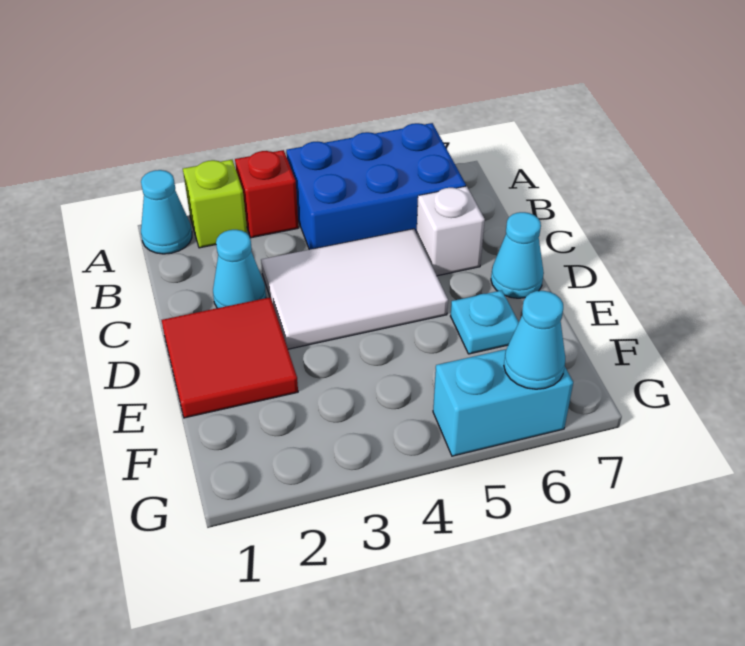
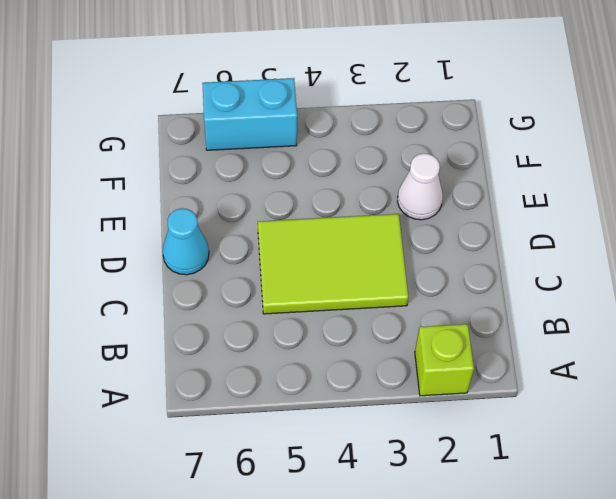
lime tile C3:D5 level 1 -> white tile C3:D5 level 1
white cone E2 level 1 -> red tile D1:E2 level 1
none -> cyan cone A1 level 1
none -> red brick A3 level 1
none -> blue brick A4:B6 level 1

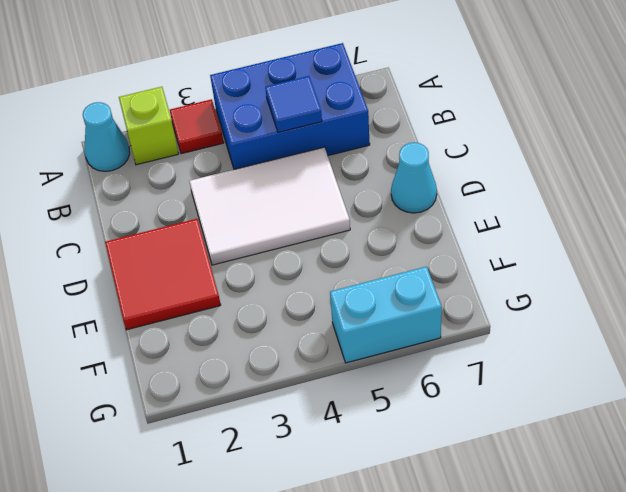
red tile A3 level 1 -> red brick A3 level 1
blue tile B5 level 2 -> none
none -> cyan cone C2 level 1
none -> white brick C6 level 1
none -> cyan plate E6 level 1

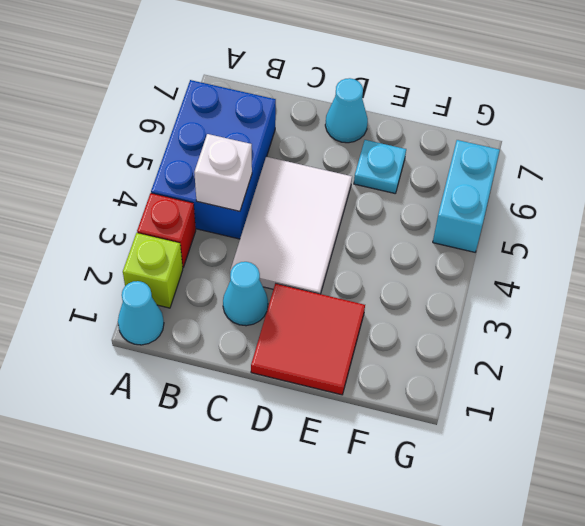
white brick B4 level 2 -> white brick C6 level 1
none -> cyan cone G6 level 2

